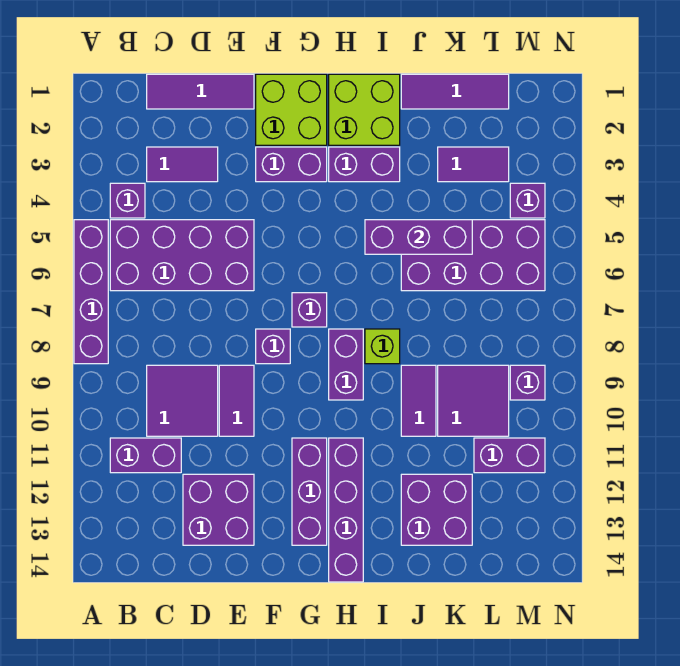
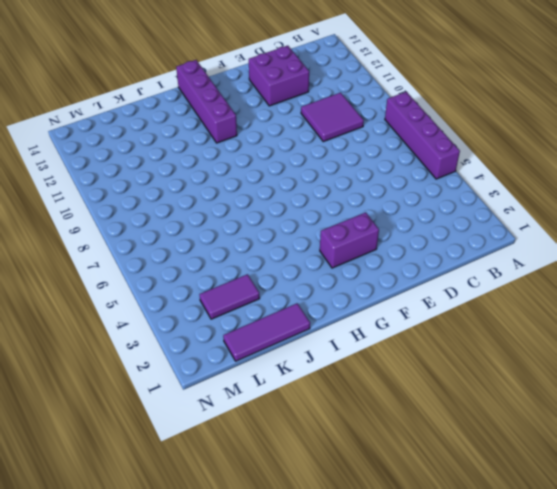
none -> purple brick B4 level 1
none -> purple brick B5:E6 level 1
none -> purple brick B11:C11 level 1

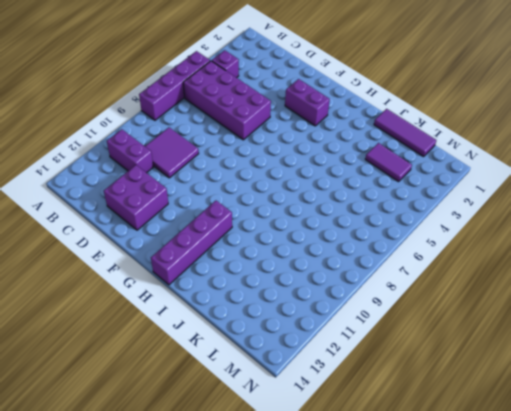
none -> purple tile C1:E1 level 1
none -> purple tile C3:D3 level 1
none -> purple tile E9:E10 level 1

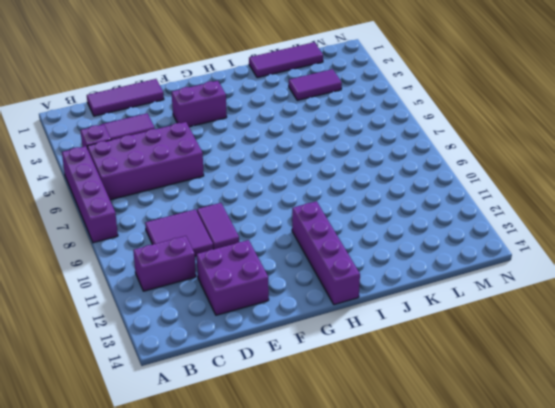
none -> lime brick F1:G2 level 1
none -> purple brick F8 level 1
none -> purple brick G7 level 1

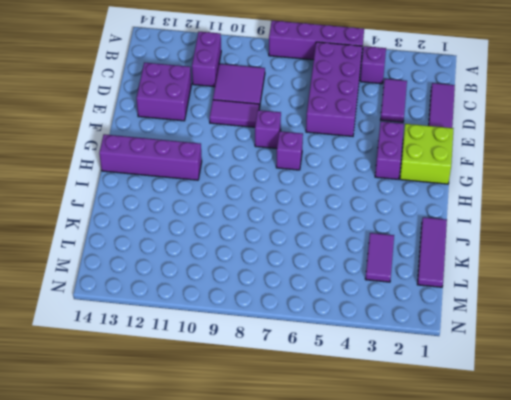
none -> purple brick G11:G13 level 1
none -> lime brick H1:I2 level 1
none -> purple brick H3:I3 level 1

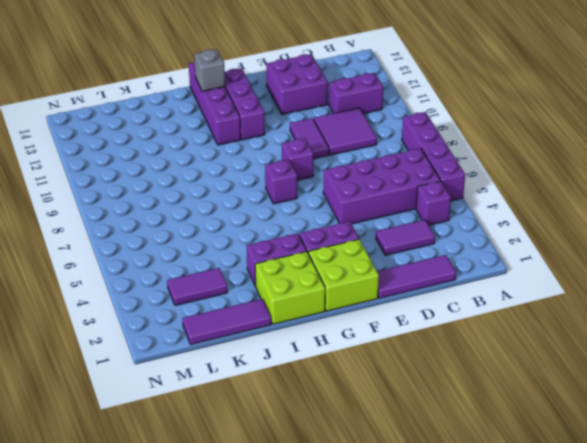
grey brick H13 level 2 -> none
none -> purple brick H8:H9 level 1
none -> lime brick I8 level 1
none -> purple brick J5:M6 level 1

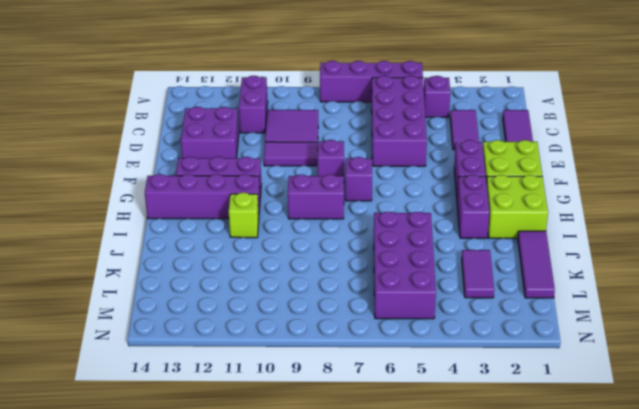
lime brick I11 level 1 -> lime brick I8 level 1
none -> purple tile J9:J10 level 1
none -> purple brick J12:K13 level 1
none -> purple tile K9:L10 level 1

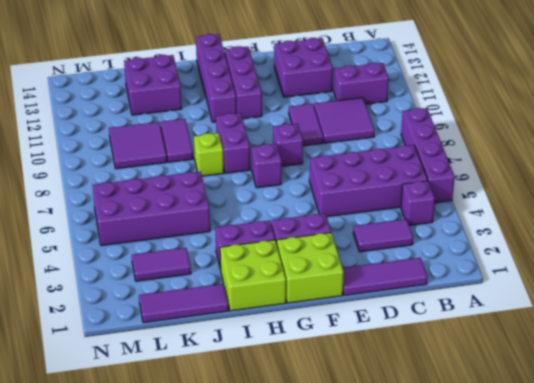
none -> purple brick L11:M11 level 1
none -> purple brick M4 level 1
none -> purple brick M9 level 1

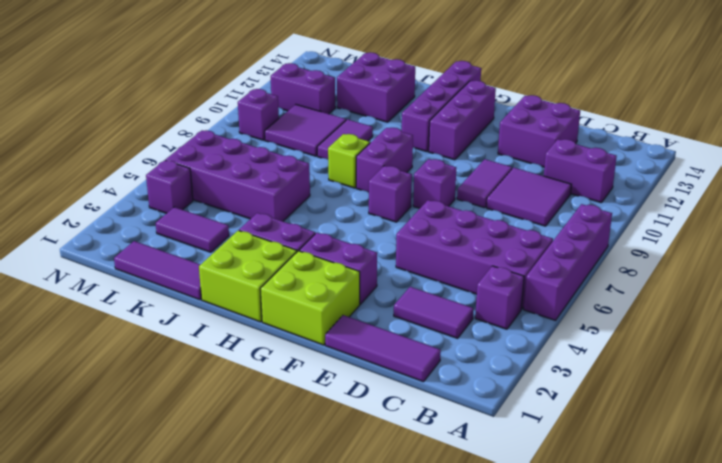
none -> purple brick I5:K5 level 2

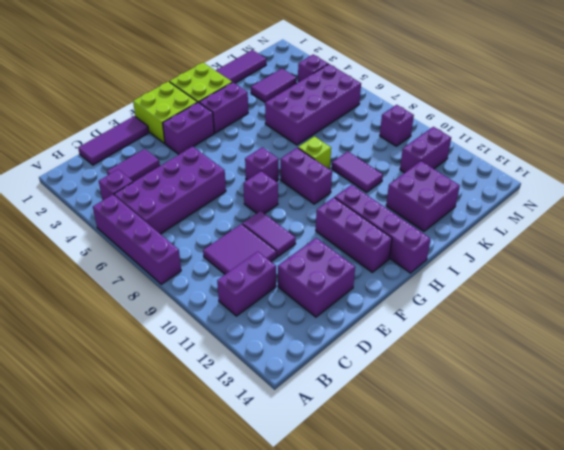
none -> purple tile K9:L10 level 1
none -> purple brick I5:K5 level 2

